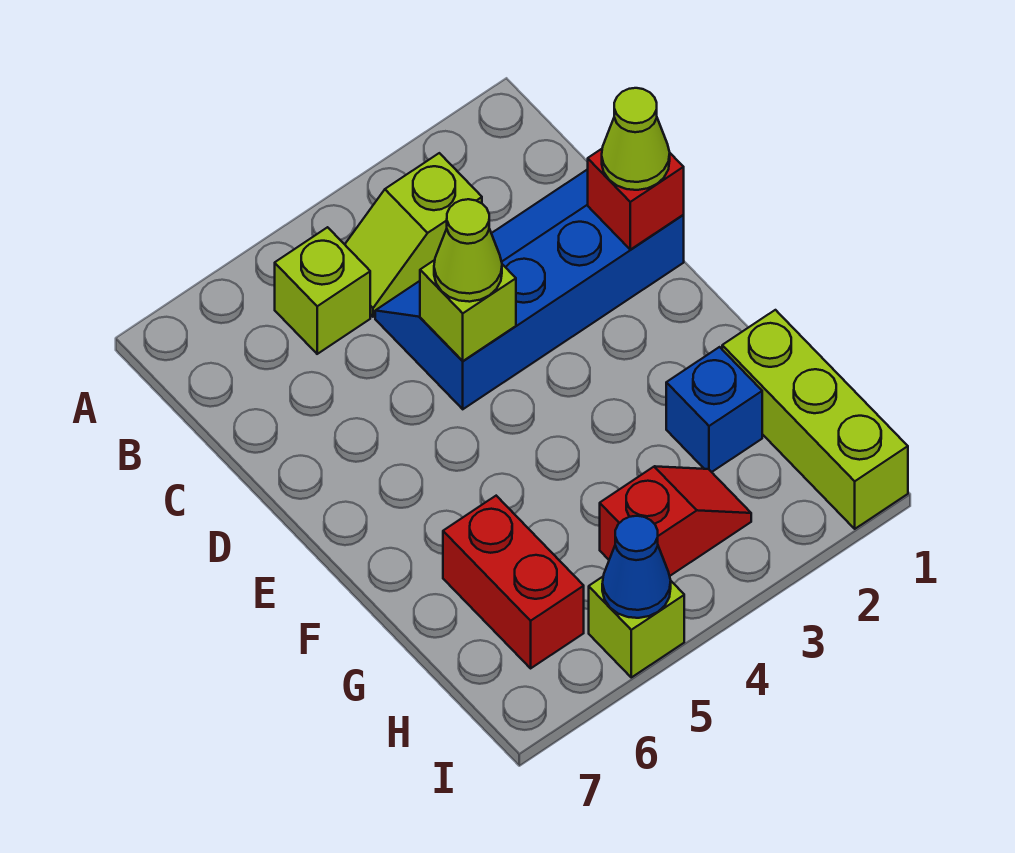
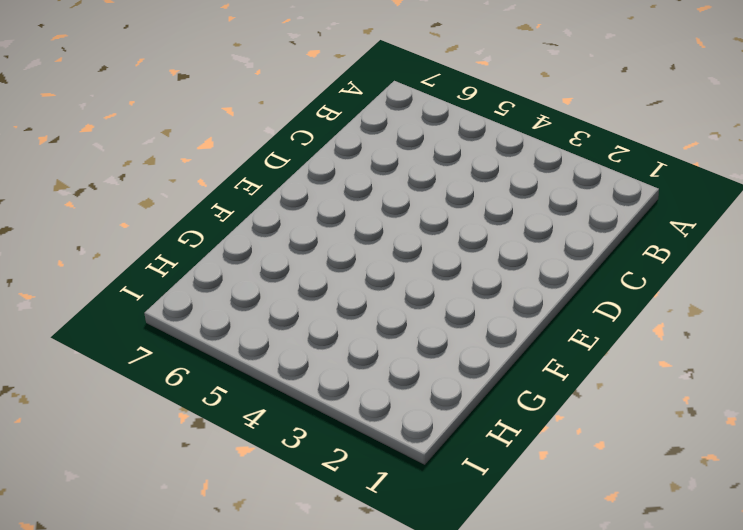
none -> lime slope B3:B4 level 1 top 3
none -> lime brick B5 level 1
none -> blue slope C1:D4 level 1 top D

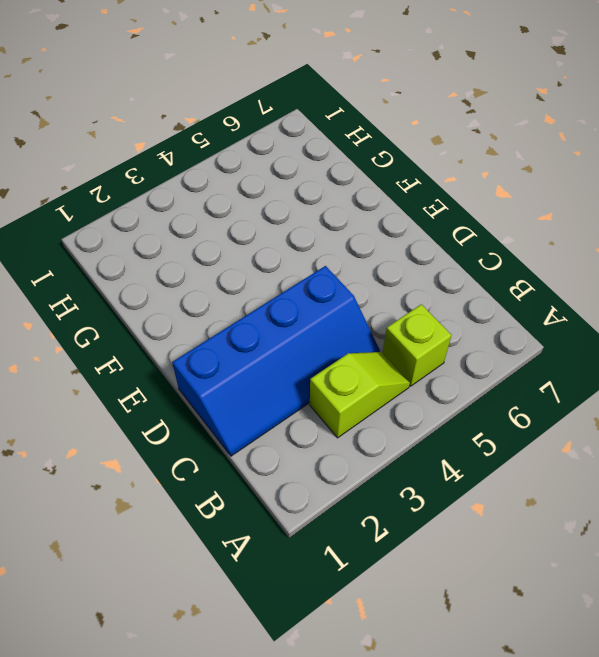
none -> lime brick G1:I1 level 1
none -> blue brick G2 level 1
none -> red brick G6:H6 level 1

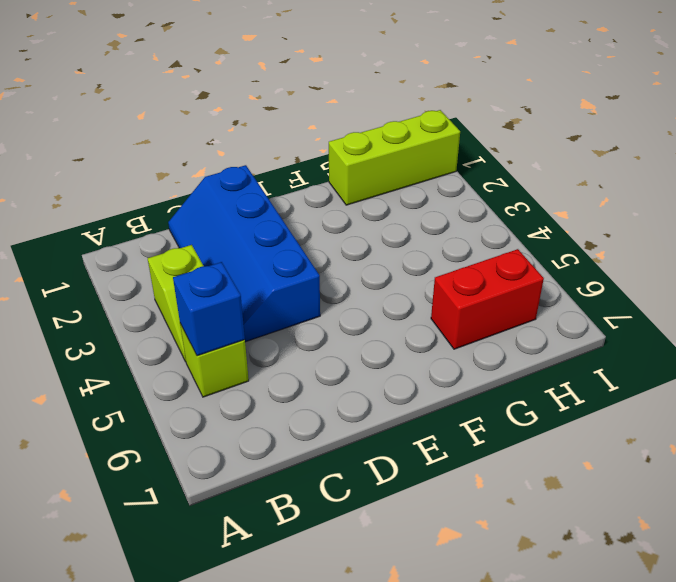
blue brick B5 level 2 -> blue brick G2 level 1
none -> red slope H3:H4 level 1 top 4
none -> lime brick I5 level 1
none -> red brick D1 level 2

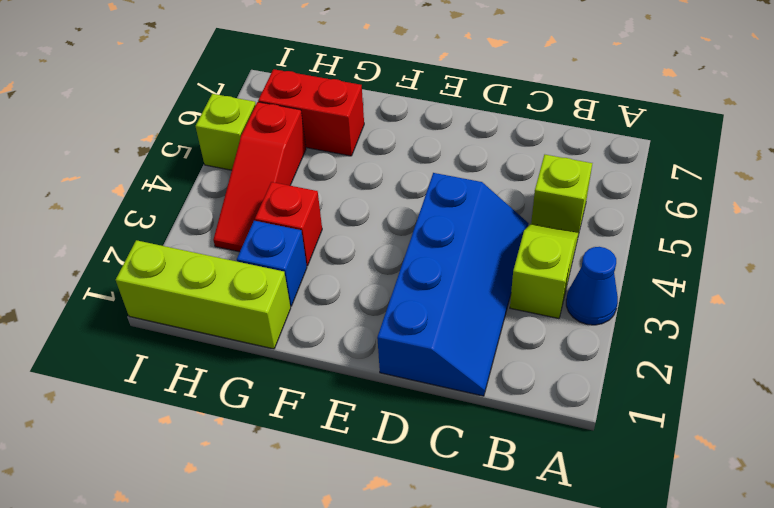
blue cone A3 level 1 -> blue cone I5 level 2
red brick G3 level 1 -> red brick D1 level 2
red slope H3:H5 level 1 top 5 -> red slope H3:H4 level 1 top 4
none -> lime brick D4 level 2
none -> lime cone D1 level 3
none -> lime cone D4 level 3

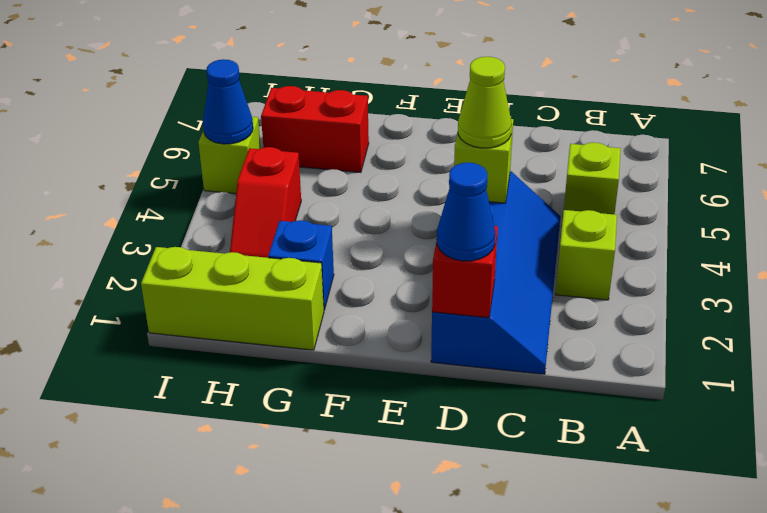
blue cone D1 level 3 -> lime cone D1 level 3

